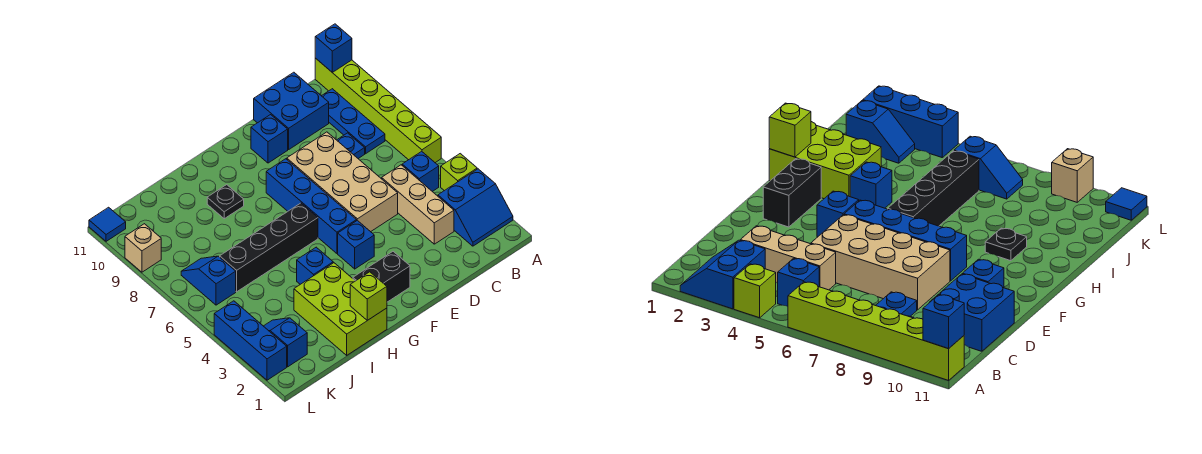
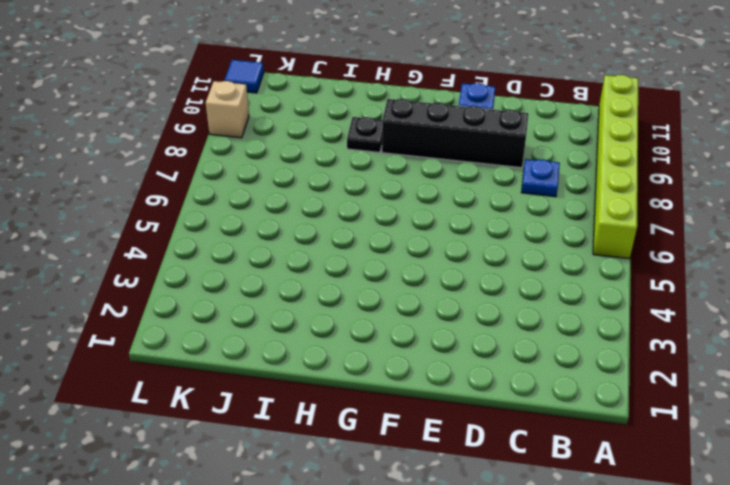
black brick D9:G9 level 1 -> black brick G6:J6 level 1
none -> blue slope A2:B3 level 1 top 3
none -> lime brick A4 level 1
none -> blue brick B5 level 1

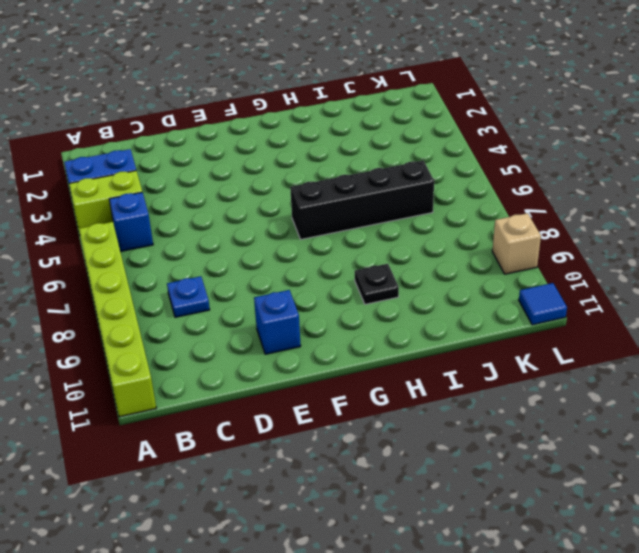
lime brick A4:B4 level 1 -> lime brick A4 level 1
none -> blue plate B8:B10 level 1
none -> tan brick C3:C5 level 1
none -> blue brick C10:D11 level 1

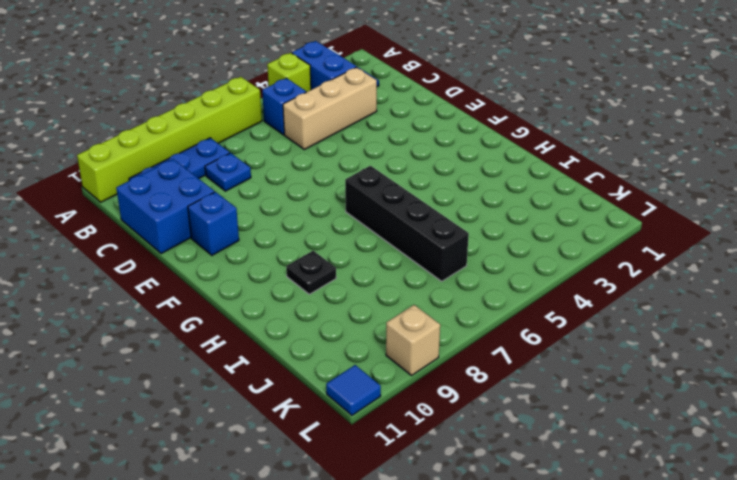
none -> tan brick D5:E8 level 1
none -> black brick F2:G2 level 1
none -> blue brick F4 level 1

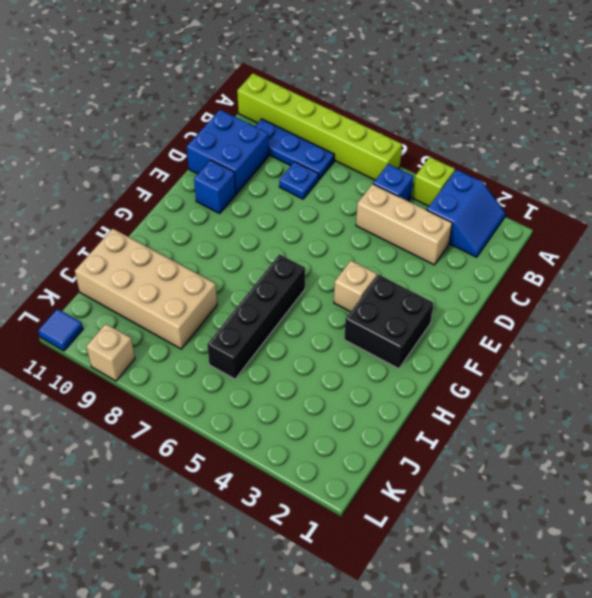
black brick F2:G3 level 1 -> black brick F2:G2 level 1
tan brick F4 level 1 -> blue brick F4 level 1
tan brick I8:J11 level 1 -> tan brick D5:E8 level 1
none -> blue brick F5:F8 level 1
none -> lime brick H1:I3 level 1
none -> blue brick H4 level 1

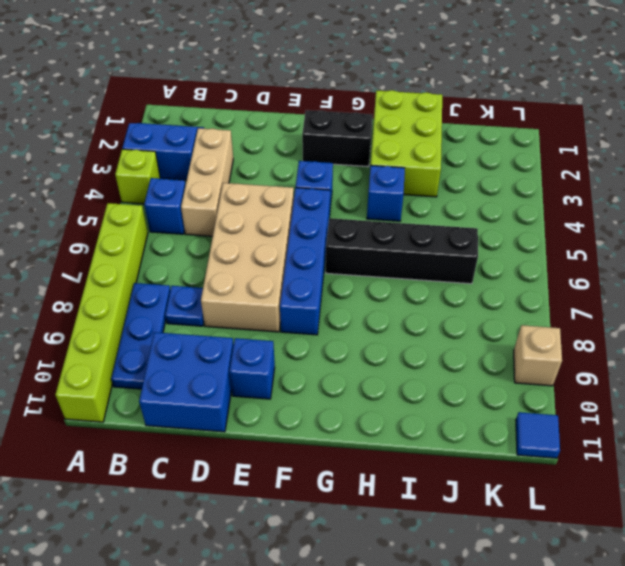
none -> black plate H9 level 1
none -> blue slope K2:K3 level 1 top 2
none -> blue slope K6:K7 level 1 top 6

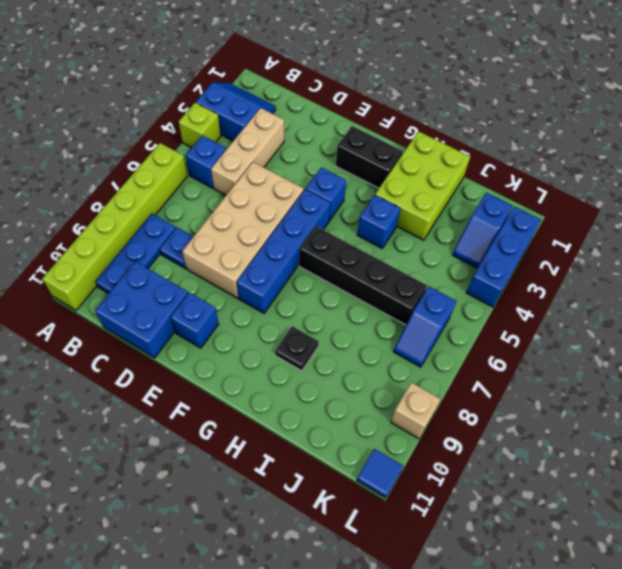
none -> blue brick A11 level 2
none -> lime brick H1 level 2

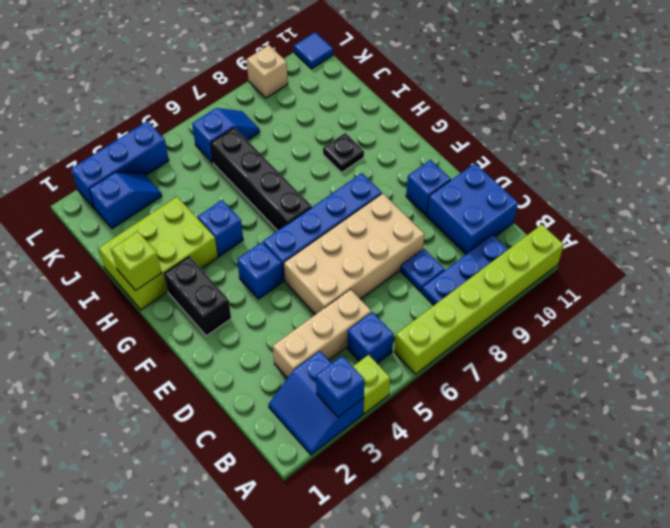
blue brick A3 level 2 -> blue brick A11 level 2

